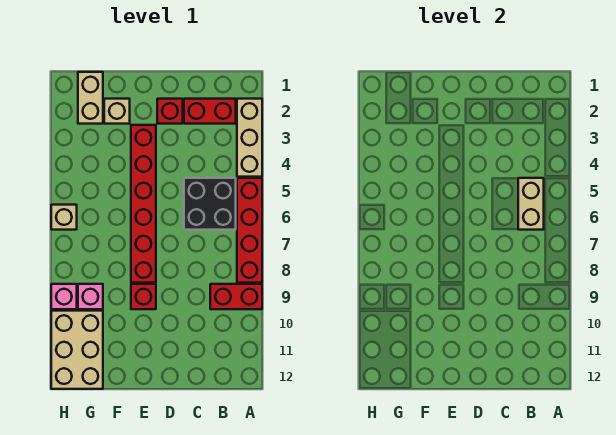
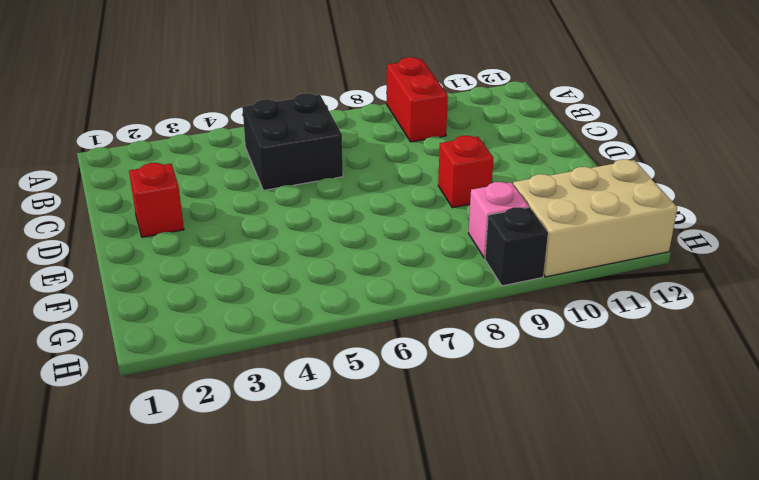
black brick H9 level 1 -> pink brick H9 level 1
none -> tan brick A2:A4 level 1
none -> red brick A5:A8 level 1
none -> red brick B2:C2 level 1

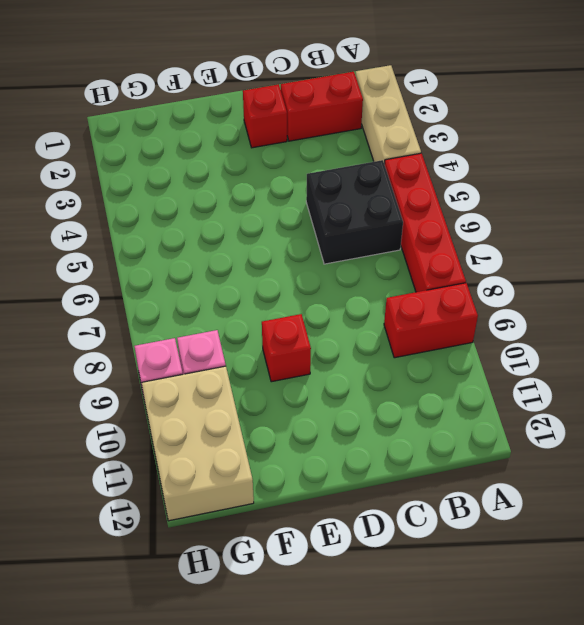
none -> red brick E3:E8 level 1
none -> tan brick F2 level 1
none -> tan brick G1:G2 level 1

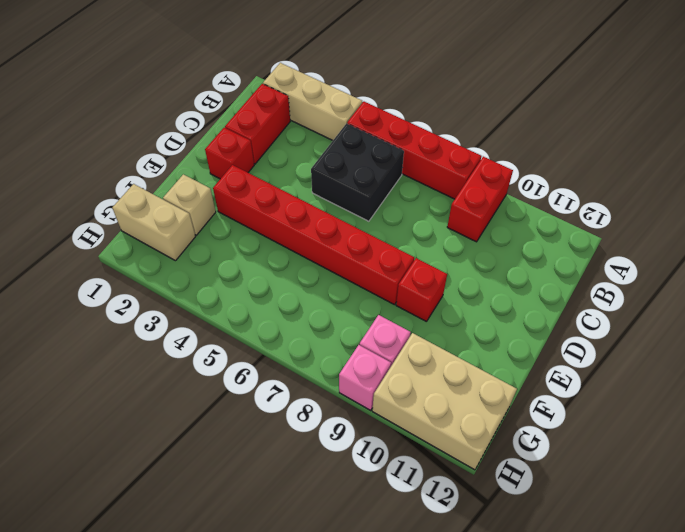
none -> tan brick H6 level 1
none -> tan brick B5:B6 level 2

